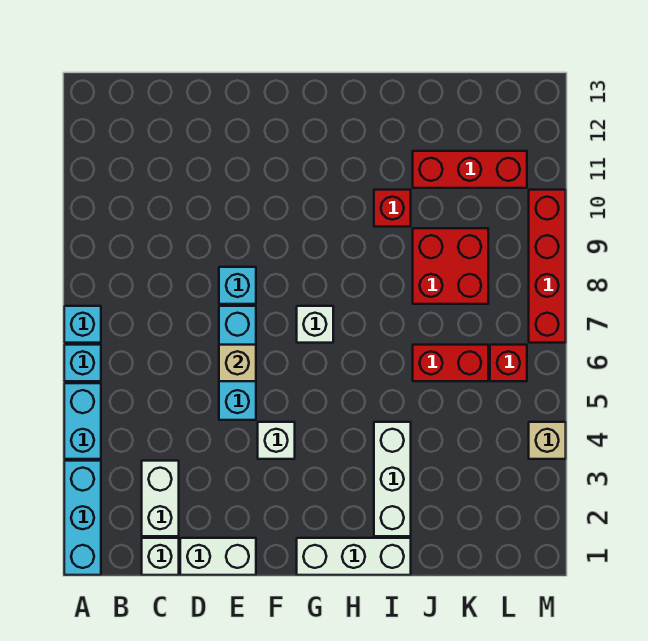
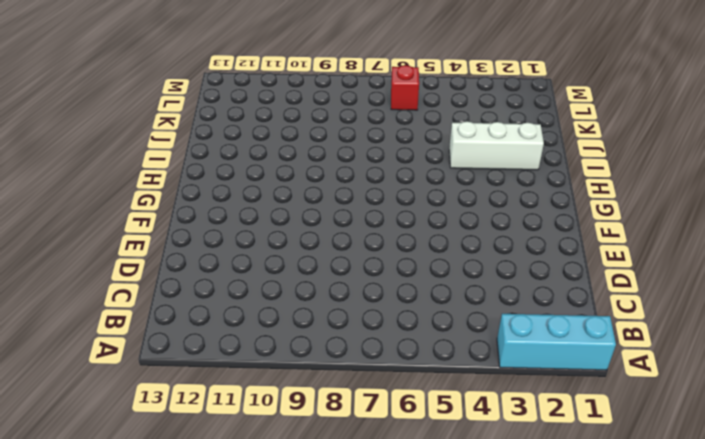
none -> cyan brick A4:A5 level 1
none -> cyan brick A6 level 1
none -> cyan brick A7 level 1

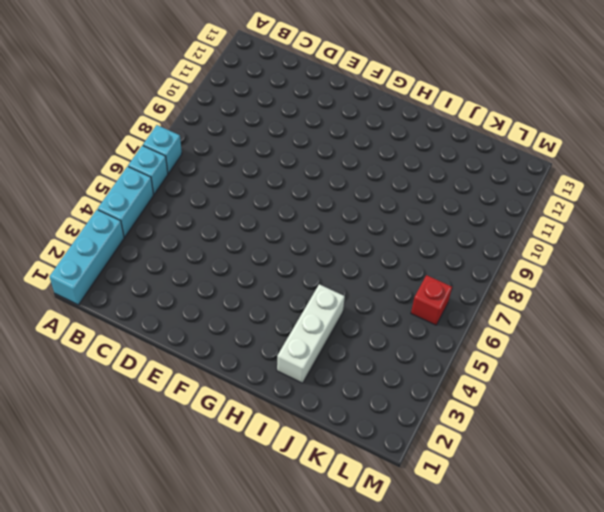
none -> white brick C1 level 1
none -> white brick C2:C3 level 1
none -> white brick D1:E1 level 1

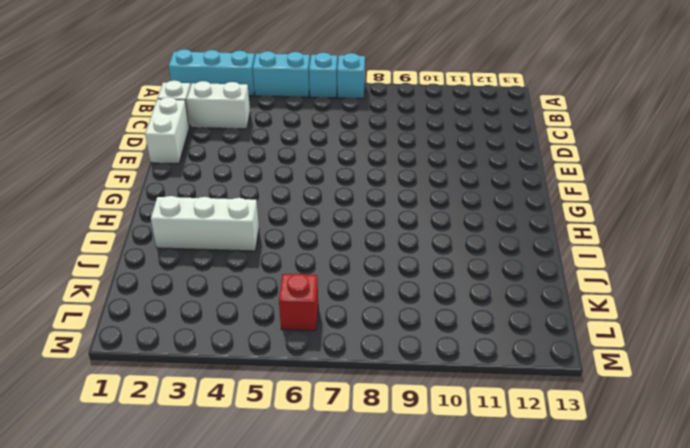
none -> cyan brick E5:E7 level 1
none -> cyan brick E8 level 1
none -> white brick F4 level 1

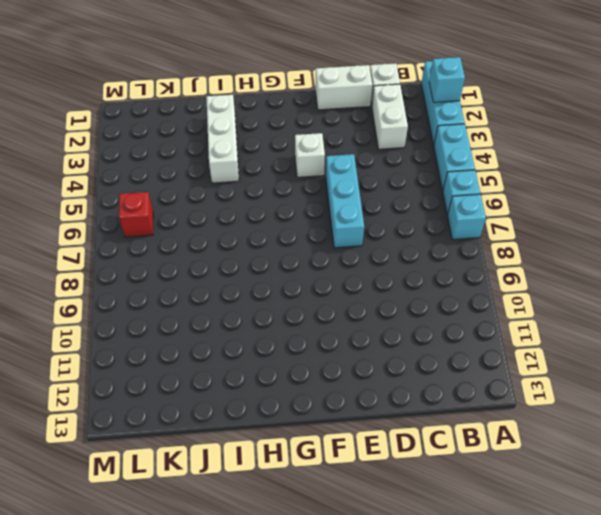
cyan brick A2 level 2 -> cyan brick E8 level 1
none -> white brick G1:I1 level 1
none -> white brick G7 level 1
none -> red brick I10 level 1

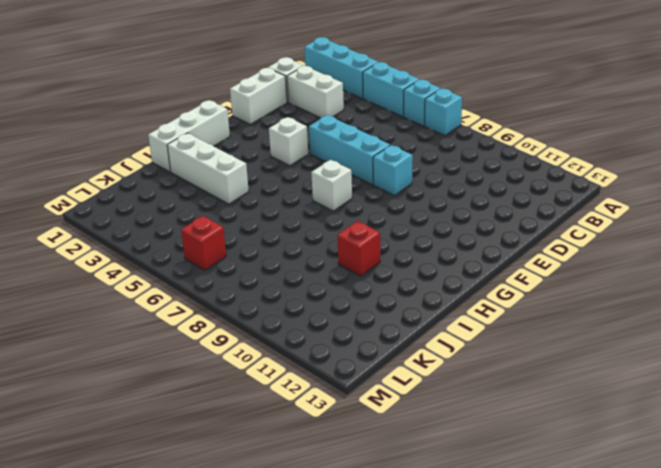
none -> red brick J6:K6 level 1
none -> red brick J8:K9 level 1
none -> red brick J11:L11 level 1

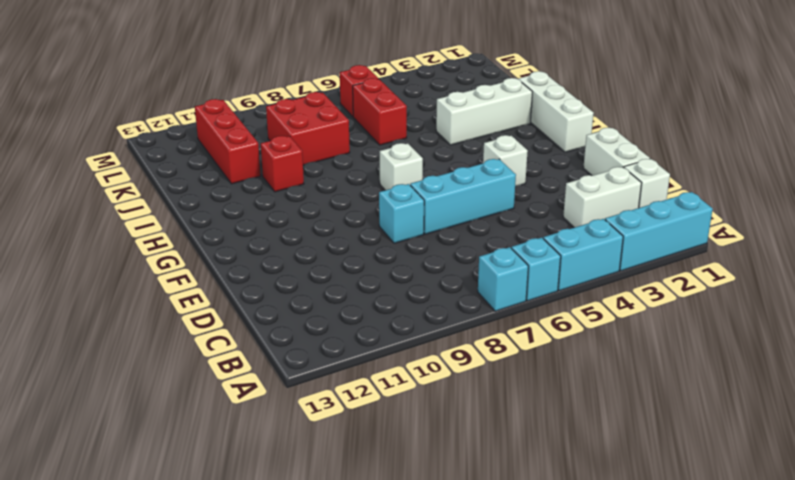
none -> tan brick M4 level 1
none -> red brick M7:M10 level 1
none -> tan brick E6 level 2

